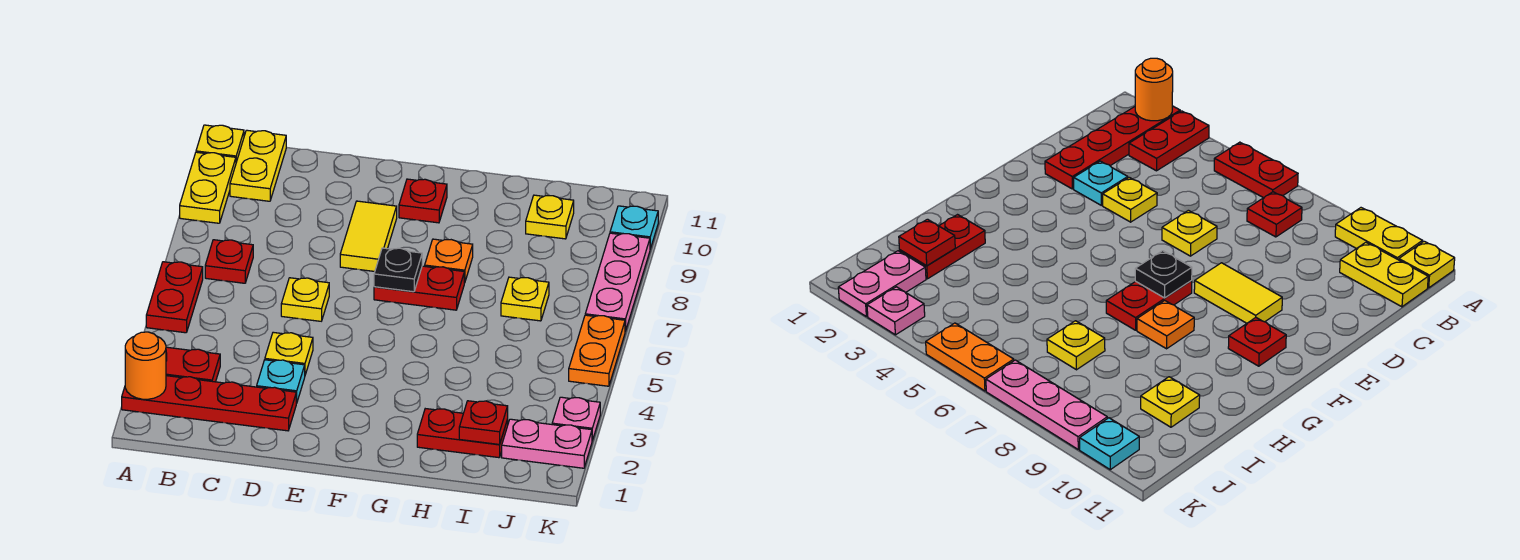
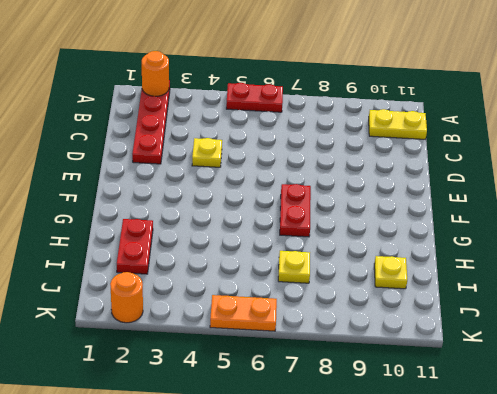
orange round brick K2 level 1 -> pink plate J2:K2 level 1
none -> red plate A3:B3 level 1
none -> yellow plate A9:A10 level 1
none -> yellow plate A11 level 1

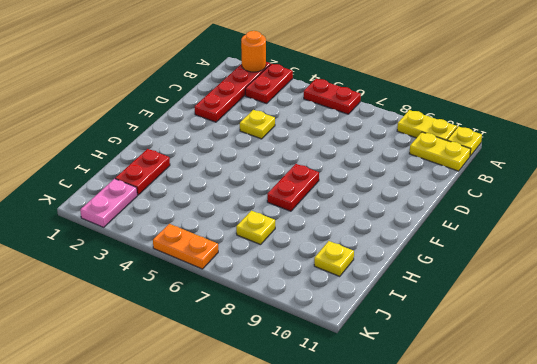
none -> red plate B7 level 1
none -> cyan plate D3 level 1
none -> yellow plate D6 level 1

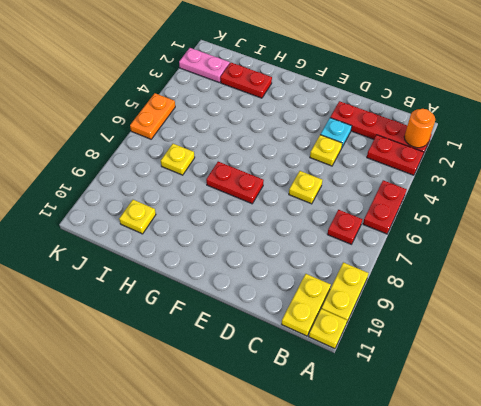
none -> yellow tile E8:E9 level 1
none -> red plate F10 level 1
none -> orange plate G8 level 1

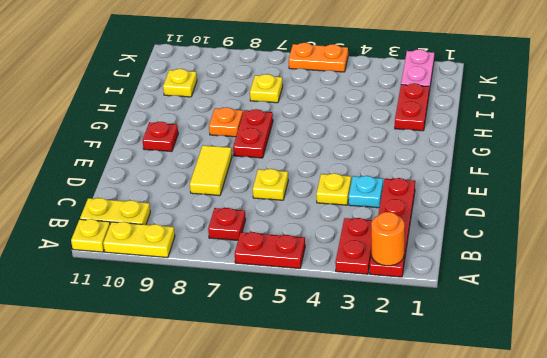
yellow tile D8:E8 level 1 -> yellow tile E8:E9 level 1
none -> pink plate K3 level 1
none -> pink plate K7:K9 level 1
none -> cyan plate K10 level 1

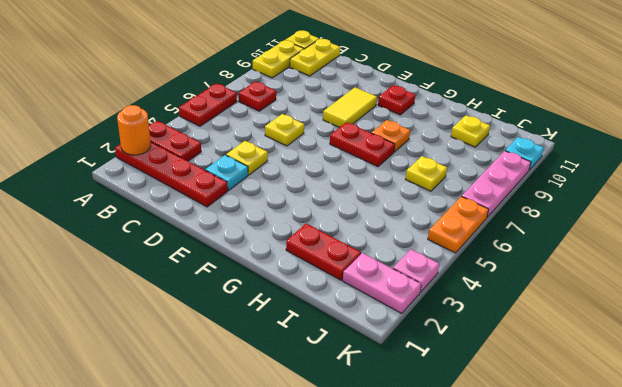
none -> black plate F7 level 2
none -> red plate I2 level 2

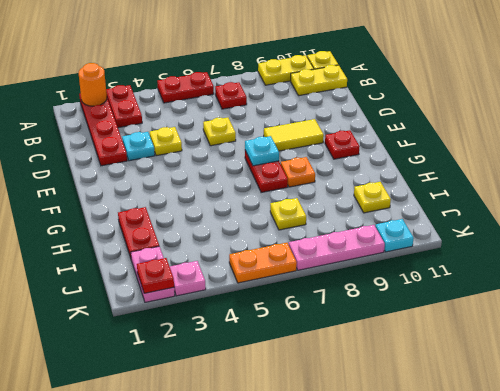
cyan plate F7 level 2 -> black plate F7 level 2
red plate K2 level 2 -> red plate I2 level 2

